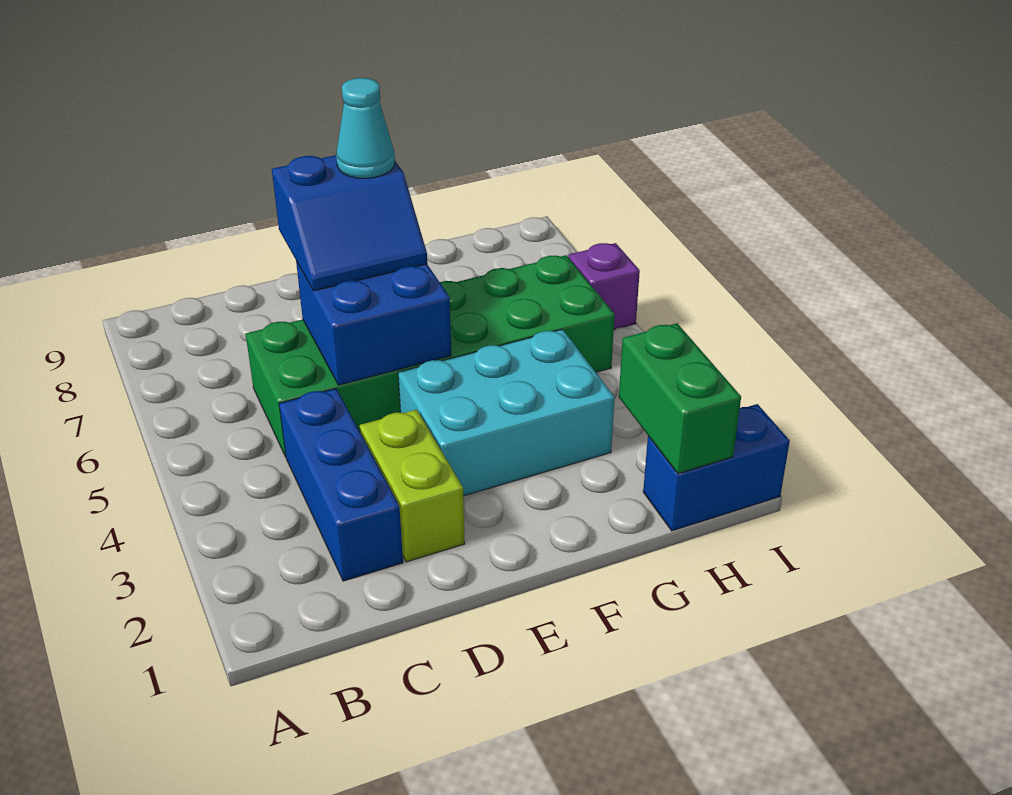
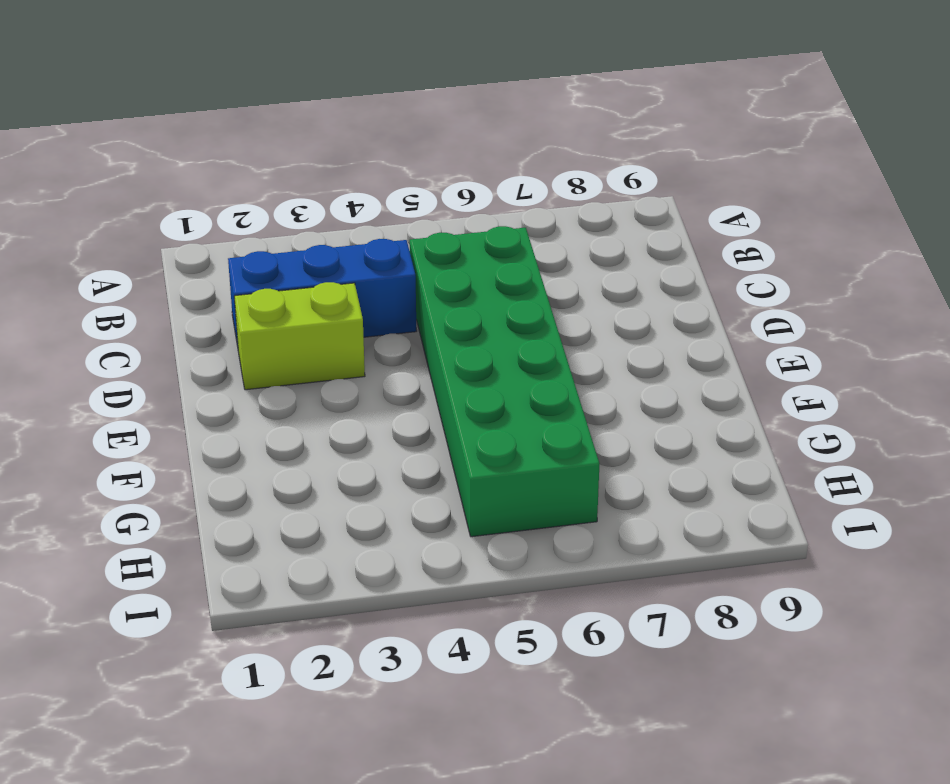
none -> cyan brick E3:G4 level 1
none -> blue brick H1:I1 level 1

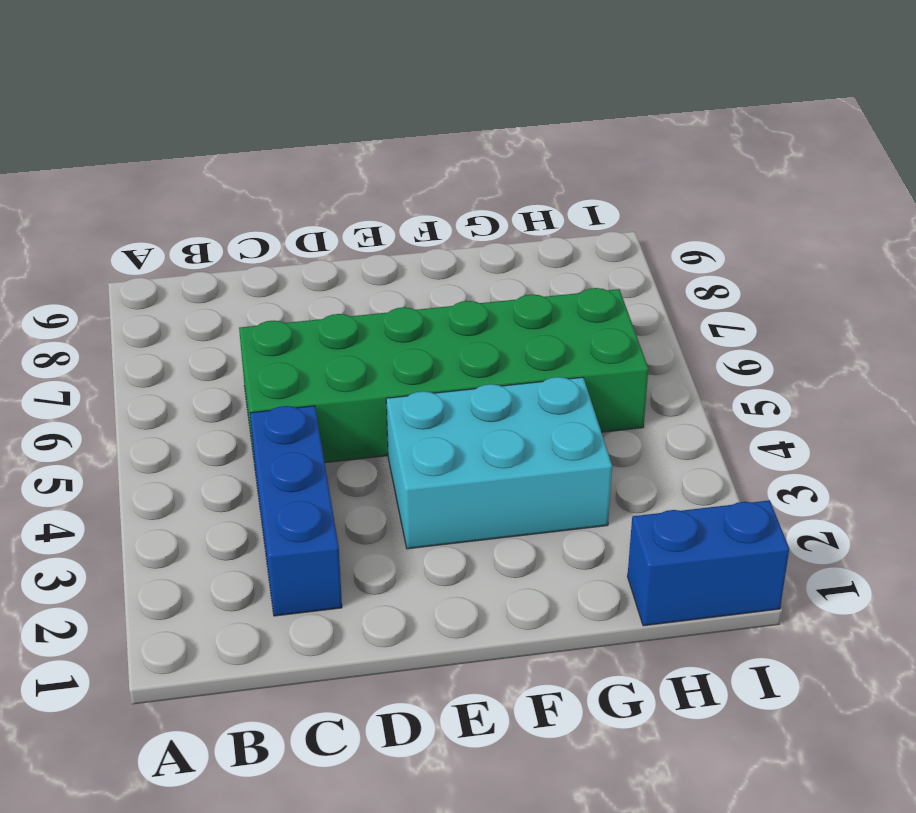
none -> lime brick D2:D3 level 1
none -> purple brick I6 level 1

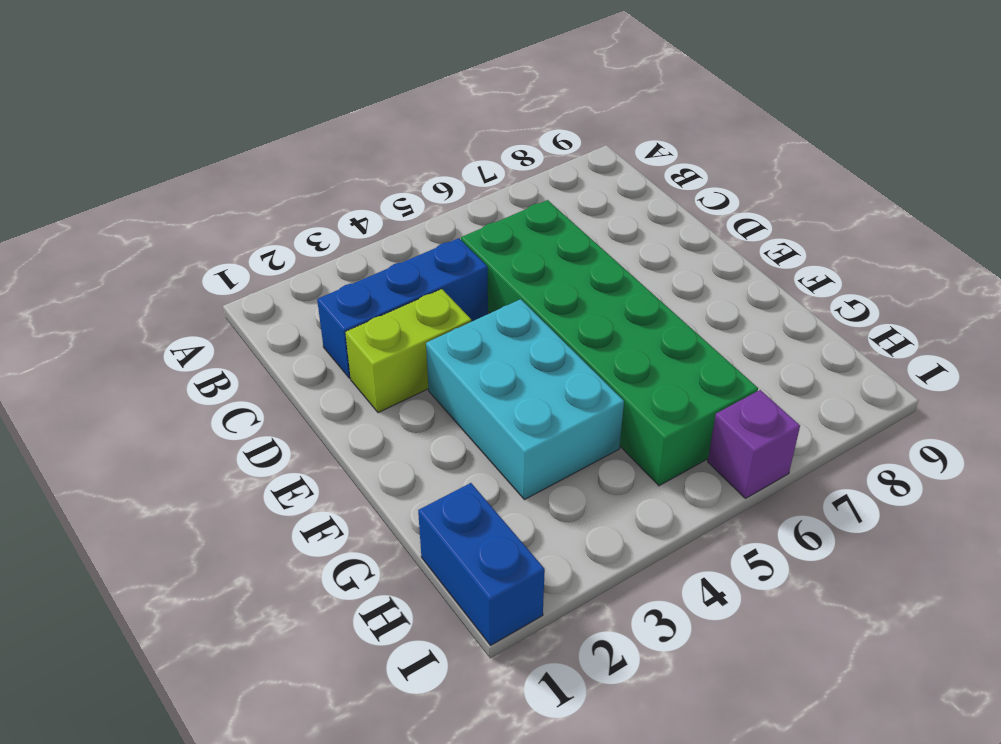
none -> blue brick D5:E6 level 2
none -> green brick H1:H2 level 2

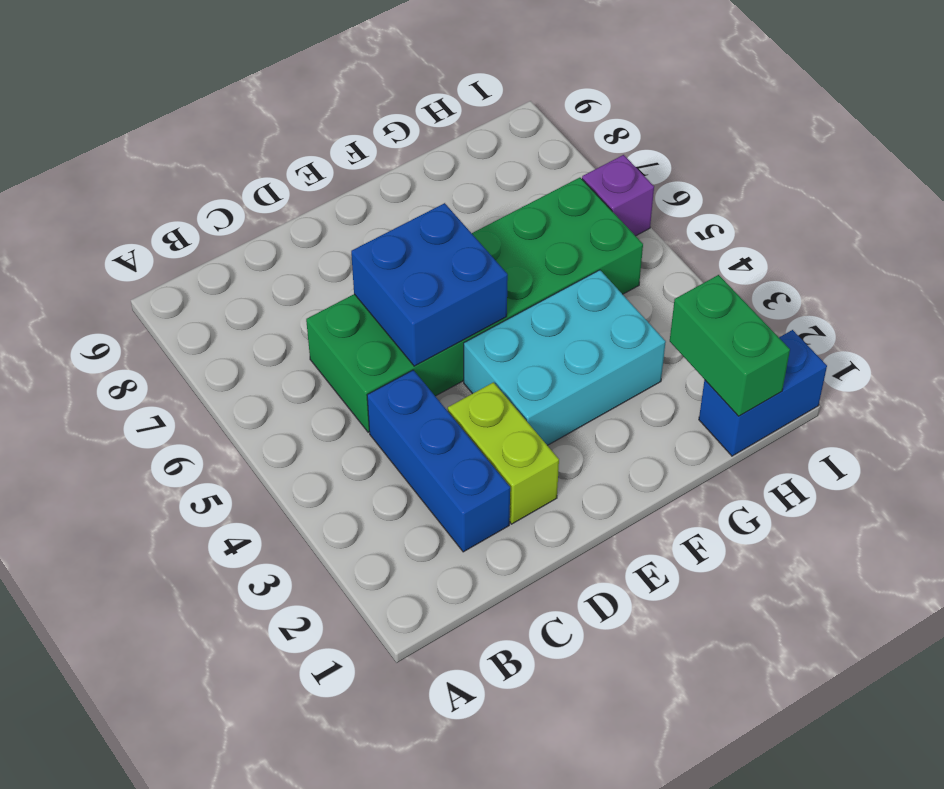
none -> blue slope D6:E7 level 3 top 7
none -> cyan cone E7 level 4

